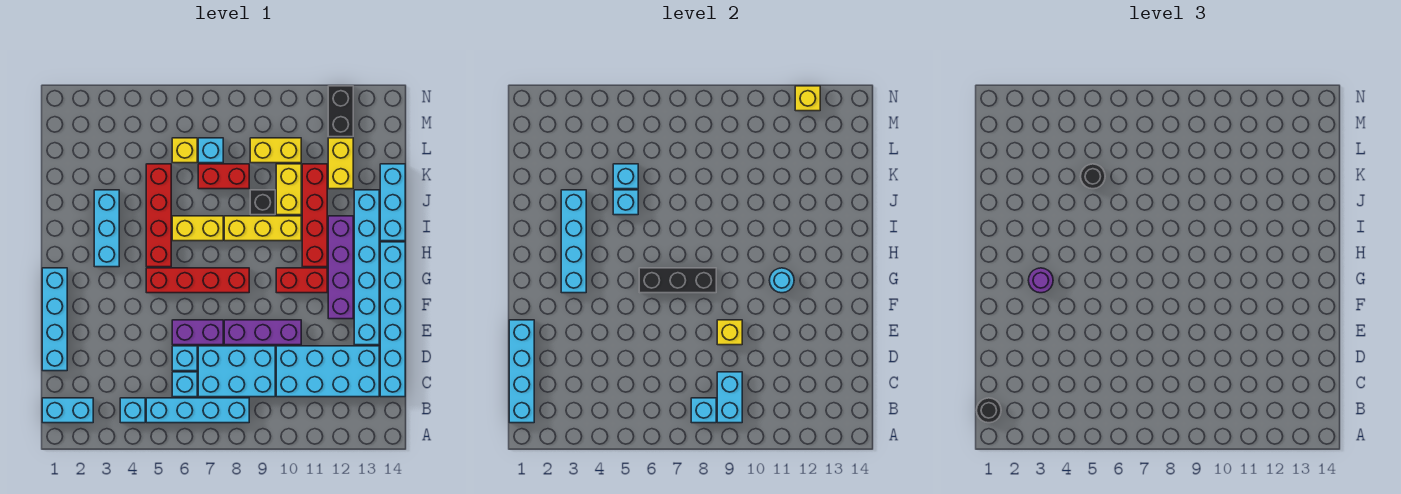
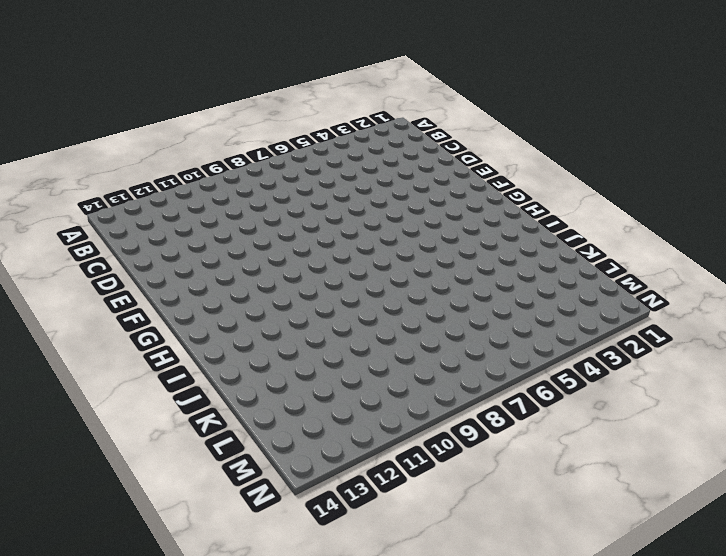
none -> cyan brick B1:B2 level 1
none -> cyan brick B4 level 1
none -> cyan brick B5:B8 level 1
none -> cyan brick C6 level 1

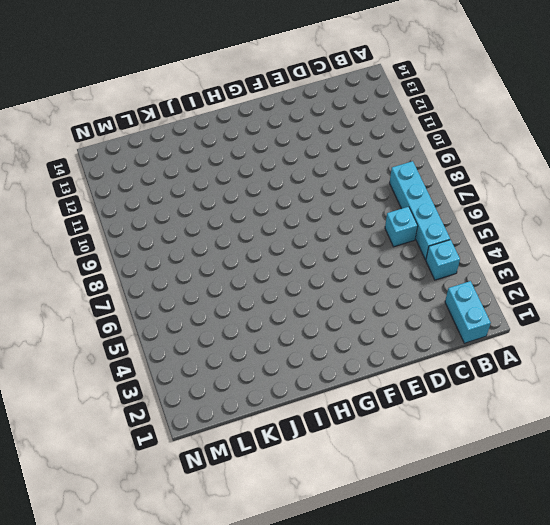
none -> cyan brick C7:D9 level 1
none -> cyan brick C10:D13 level 1
none -> cyan brick C14:H14 level 1
none -> cyan brick D1:G1 level 1

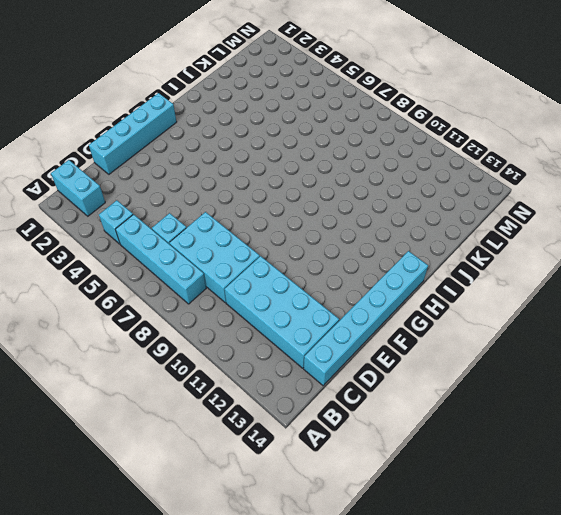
none -> cyan brick D6 level 1
none -> purple brick E6:E7 level 1
none -> purple brick E8:E10 level 1
none -> cyan brick E13:J13 level 1

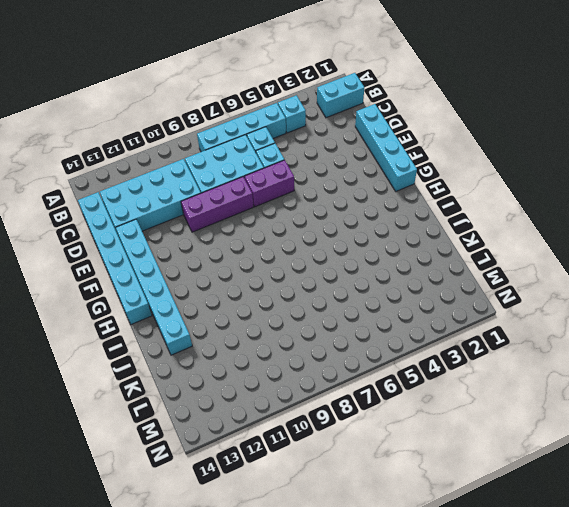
none -> purple brick F12:I12 level 1
none -> red brick G5:G8 level 1
none -> red brick G10:G11 level 1
none -> cyan brick H3:J3 level 1

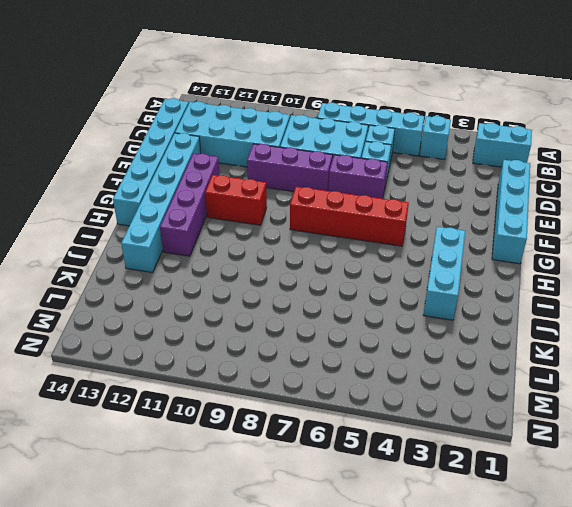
none -> red brick H5:K5 level 1
none -> red brick H11:K11 level 1
none -> yellow brick I6:I7 level 1
none -> yellow brick I8:I10 level 1

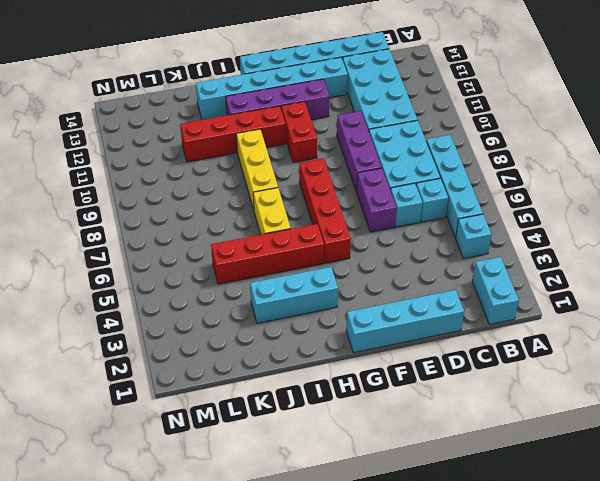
none -> cyan brick I14:K14 level 1
none -> black brick J9 level 1
none -> yellow brick J10:K10 level 1
none -> red brick K7:K8 level 1

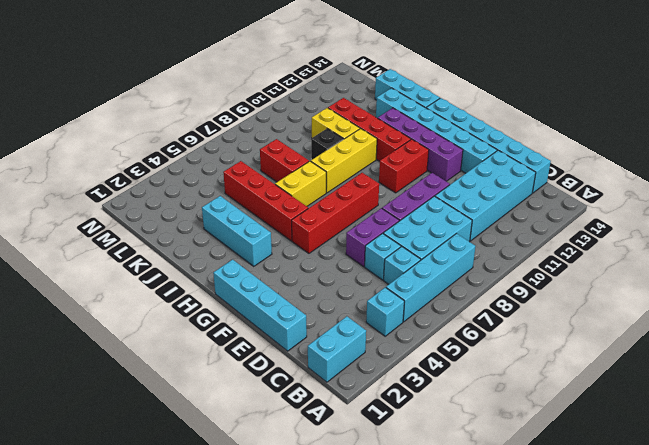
red brick J7:K7 level 1 -> red brick K7:K8 level 1
none -> yellow brick K12:L12 level 1
none -> yellow brick L6 level 1
none -> cyan brick L7 level 1
none -> yellow brick L9:L10 level 1

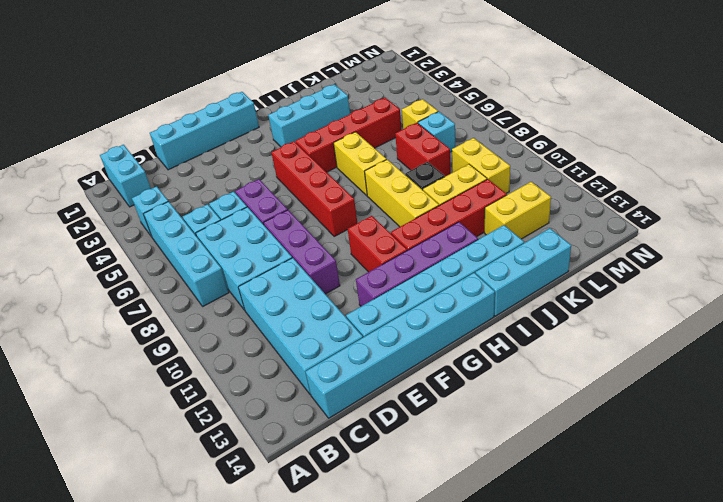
none -> black brick M12:N12 level 1
none -> cyan brick B1:E1 level 2
none -> cyan brick B8 level 2
none -> cyan brick B9:C9 level 2

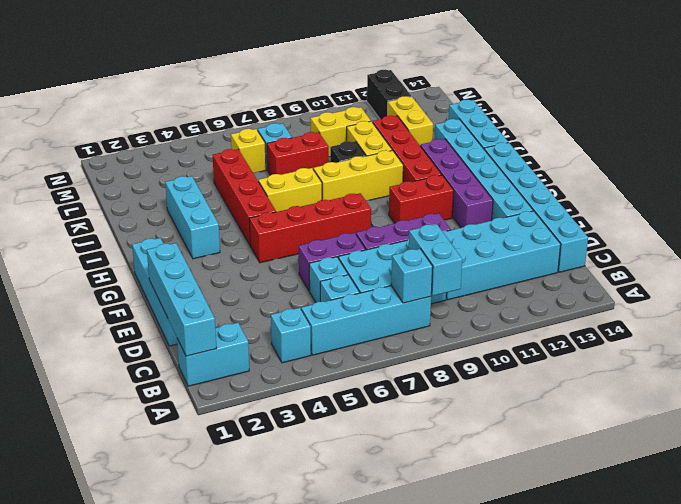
none -> yellow brick E9 level 2
none -> cyan brick G3:J3 level 2
none -> black brick G6:G8 level 2
none -> cyan round brick G11 level 2

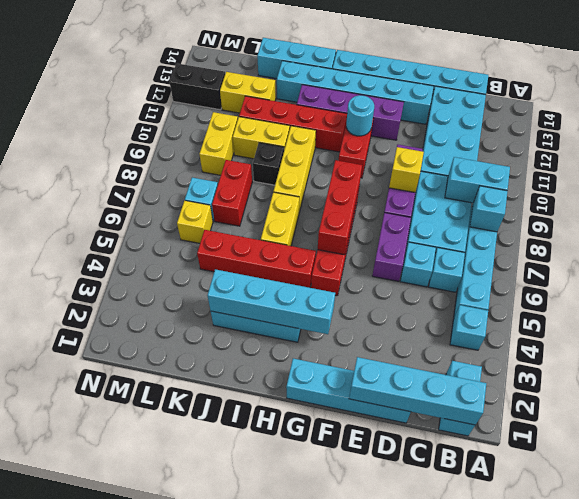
red brick G6:G8 level 2 -> black brick G6:G8 level 2
none -> cyan brick J5 level 2
none -> cyan brick K5 level 2
none -> yellow brick N12 level 2
none -> black round brick B1 level 3

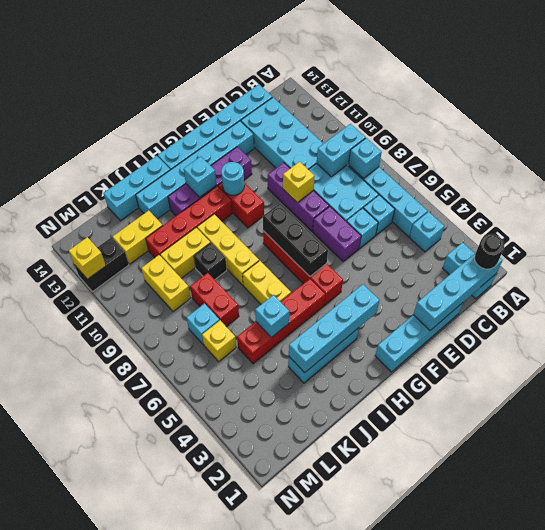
cyan brick H12 level 2 -> cyan brick K5 level 2
none -> purple round brick G3 level 3
none -> black round brick K5 level 3

